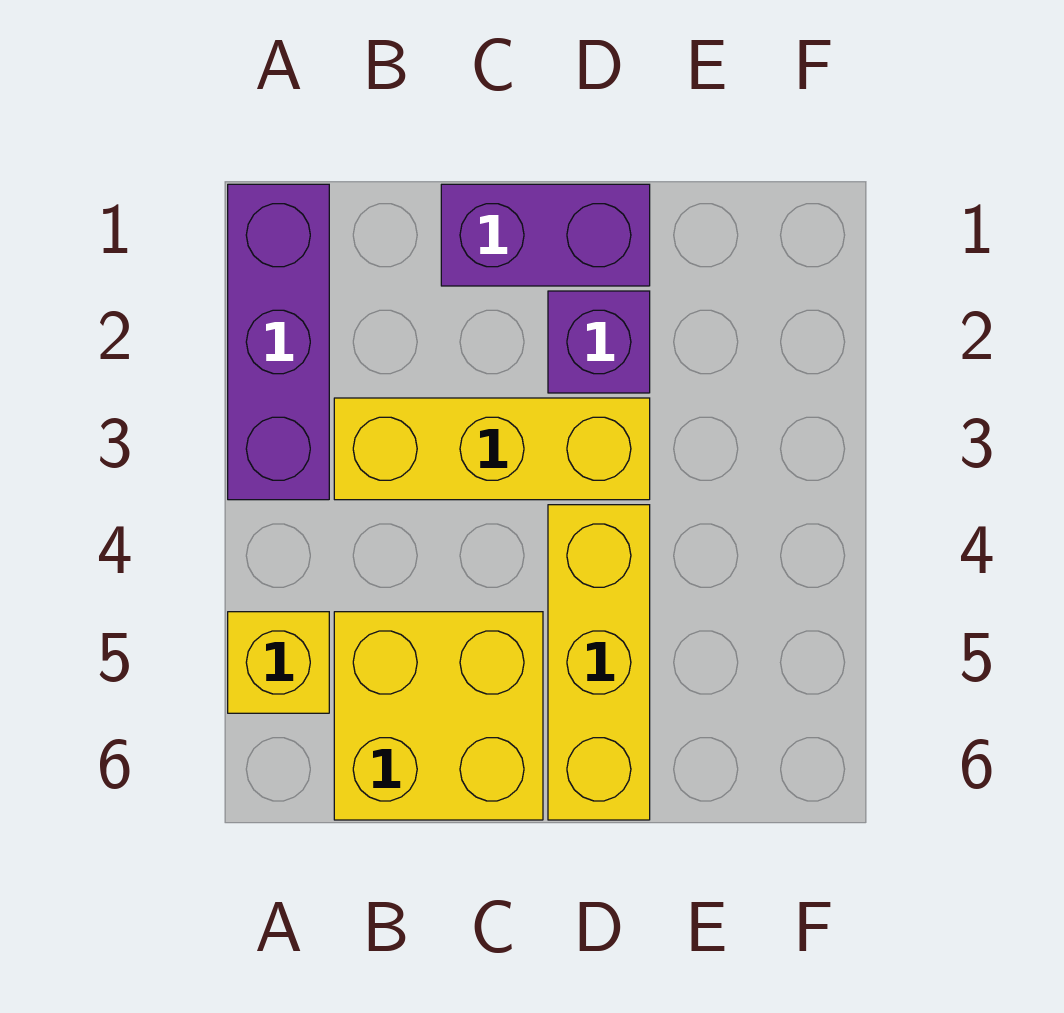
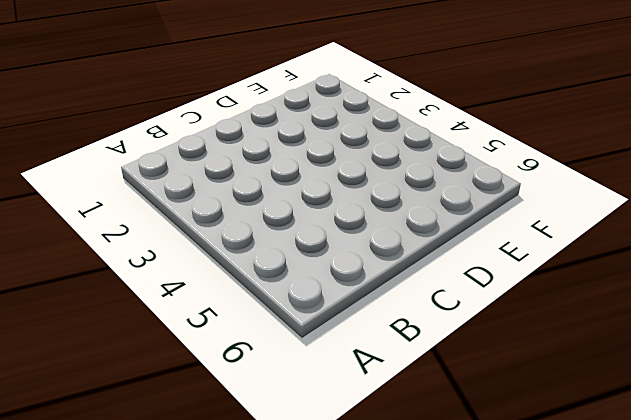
none -> purple brick A1:A3 level 1
none -> yellow brick A5 level 1

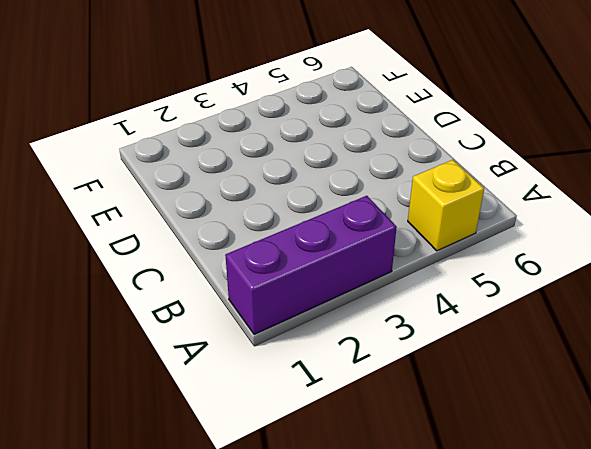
none -> yellow brick B3:D3 level 1
none -> yellow brick B5:C6 level 1

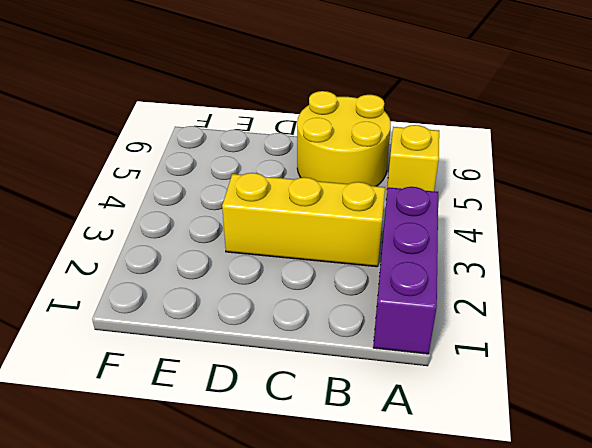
yellow round brick B5:C6 level 1 -> yellow brick B5:C6 level 1
none -> purple brick C1:D1 level 1
none -> purple brick D2 level 1

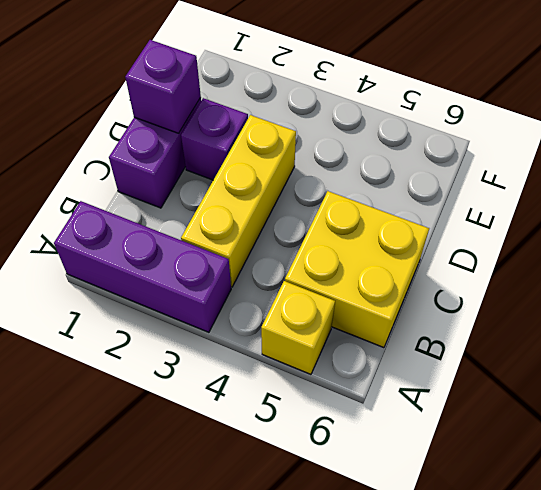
purple brick D1 level 2 -> none
none -> yellow brick D4:D6 level 1

